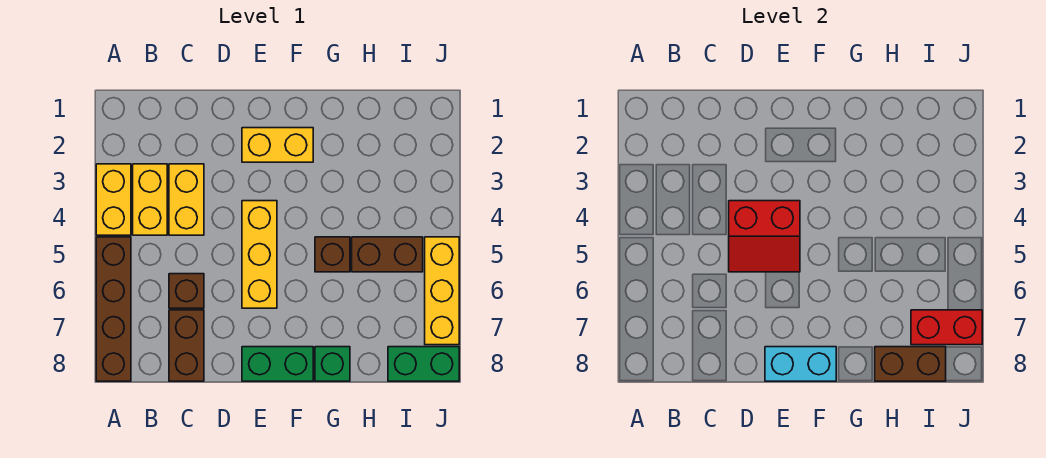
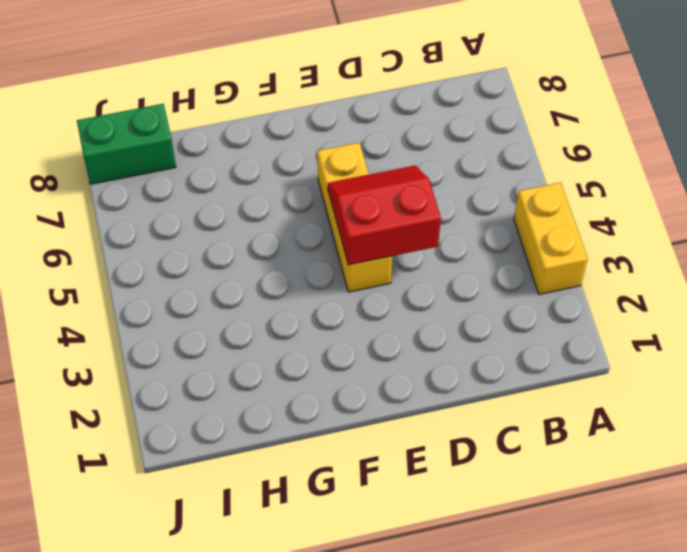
none -> brown brick A5:A8 level 1
none -> yellow brick B3:B4 level 1
none -> yellow brick C3:C4 level 1

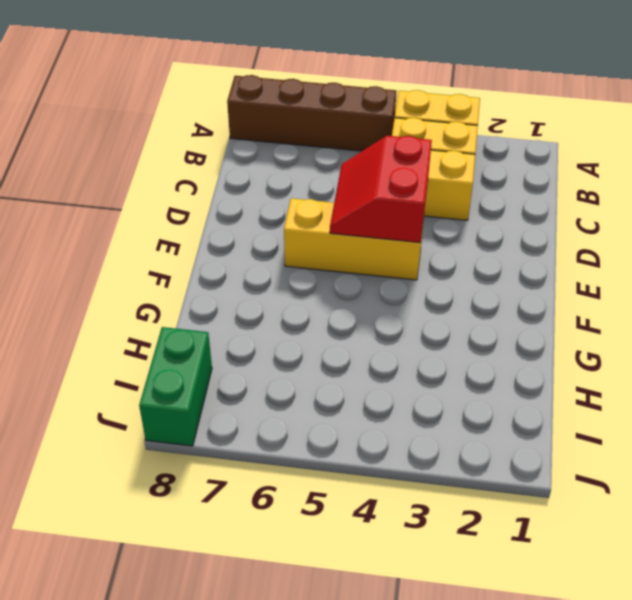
none -> brown brick C6 level 1
none -> brown brick C7:C8 level 1
none -> yellow brick E2:F2 level 1

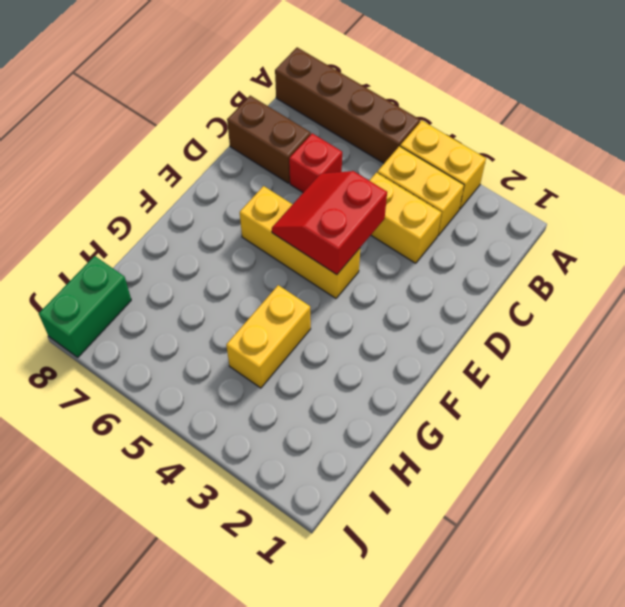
red brick C6 level 1 -> brown brick C6 level 1
yellow brick G4:H4 level 1 -> yellow brick E2:F2 level 1
none -> green brick E8:F8 level 1
none -> brown brick G5 level 1
none -> green brick G8 level 1

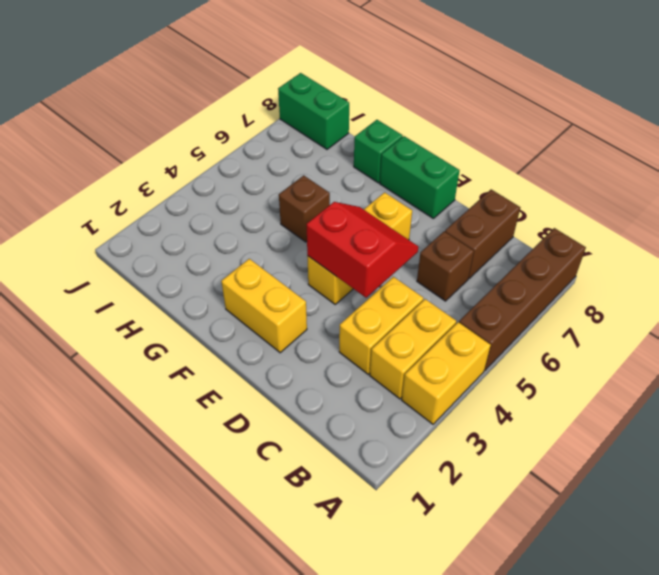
none -> brown brick H5:I5 level 1
none -> yellow brick J5:J7 level 1
none -> cyan brick E8:F8 level 2

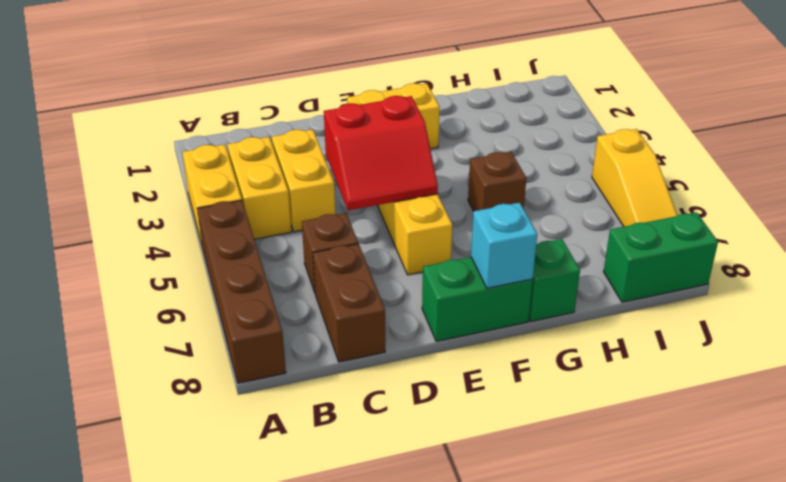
cyan brick F8 level 2 -> cyan brick E8:F8 level 2
yellow slope J5:J7 level 1 top 5 -> yellow brick J5:J7 level 1
none -> brown brick H5:I5 level 1
none -> brown brick H8:I8 level 2
none -> red brick I7:J7 level 2

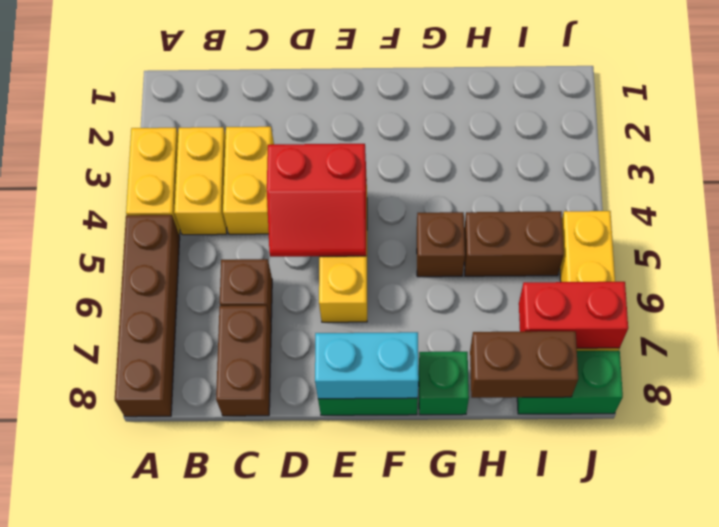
none -> yellow brick E2:F2 level 1

